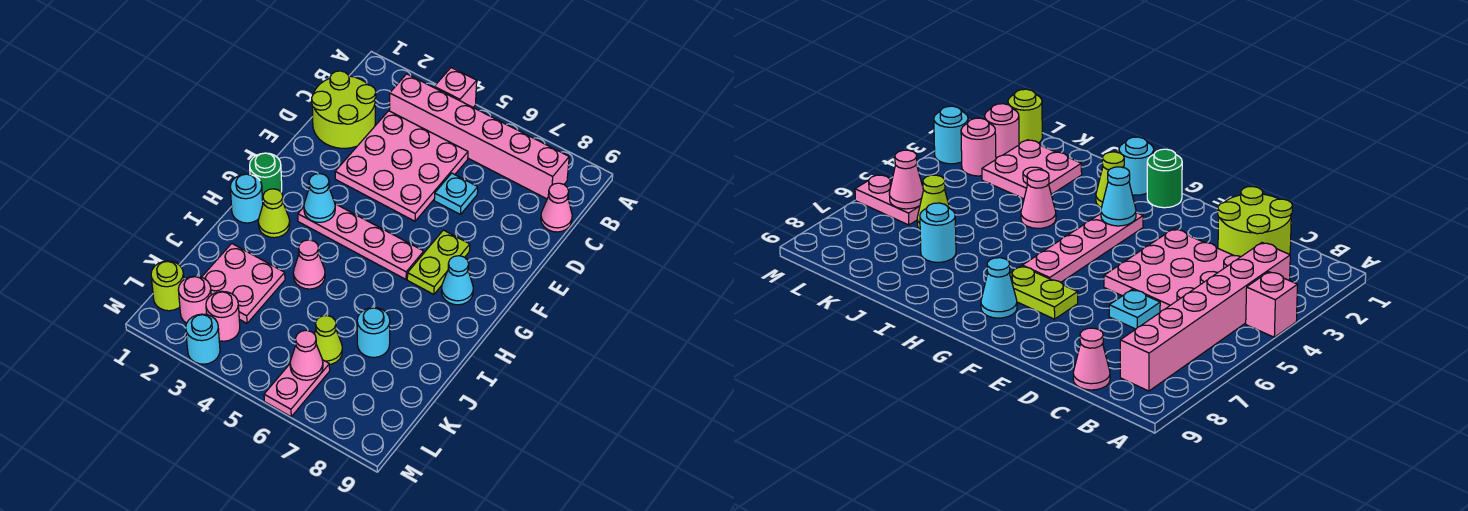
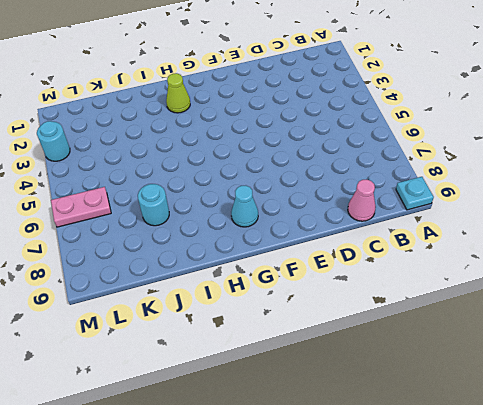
cyan plate A9 level 1 -> cyan plate D6 level 1
none -> pink brick A4 level 1
none -> pink brick B3:B8 level 1
none -> lime round brick C1:D2 level 1

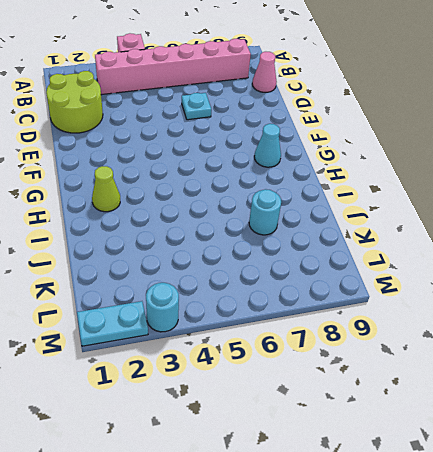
cyan plate M1:M2 level 1 -> none
none -> pink plate C3:E5 level 1
none -> lime plate F7:G7 level 1
none -> green round brick G1 level 1

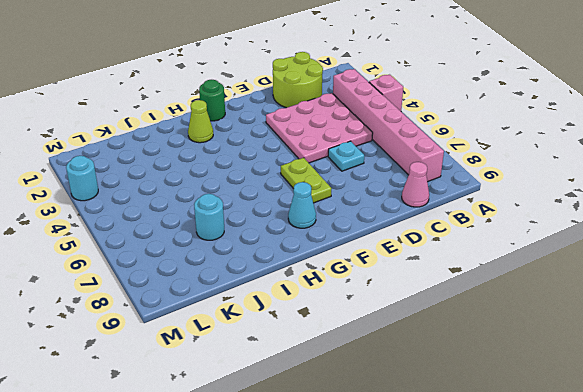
lime plate F6:F7 level 1 -> lime plate F7:G7 level 1
none -> pink plate G3:G6 level 1
none -> cyan round brick H1 level 1
none -> pink cone I4 level 1

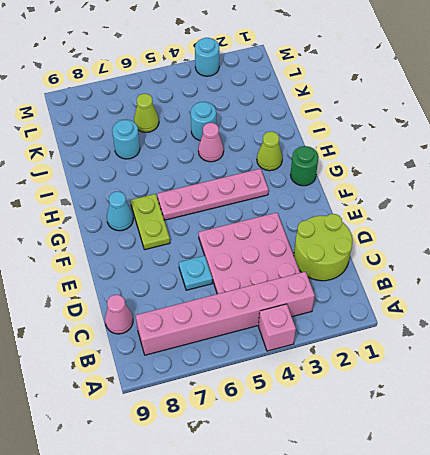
cyan round brick J4 level 1 -> cyan round brick H1 level 1
none -> pink plate J2:K3 level 1
none -> lime round brick L1 level 1
none -> pink round brick L2 level 1

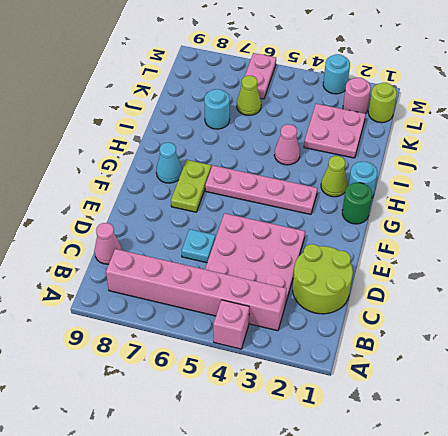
none -> pink round brick L3 level 1
none -> cyan cone G3 level 2
none -> pink cone L6 level 2

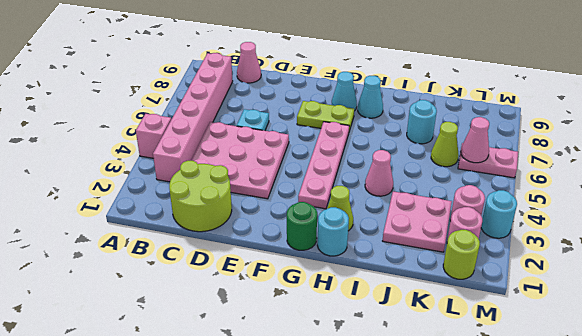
cyan cone H8 level 1 -> cyan cone G3 level 2

